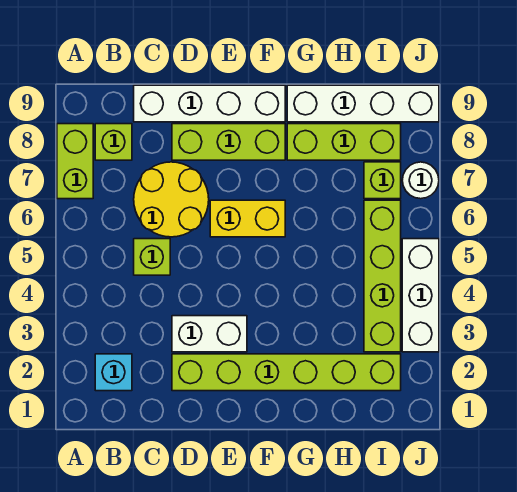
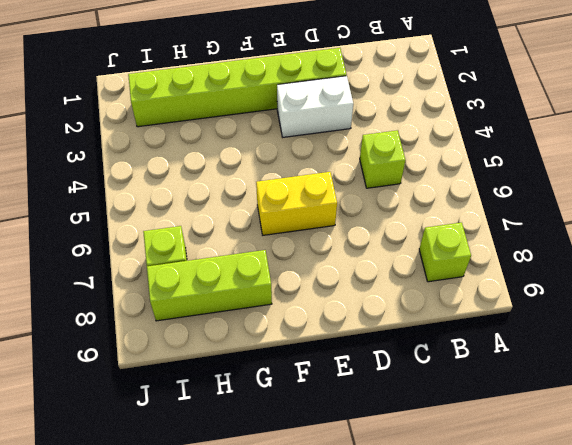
none -> lime brick A7:A8 level 1
none -> cyan brick B2 level 1
none -> yellow round brick C6:D7 level 1

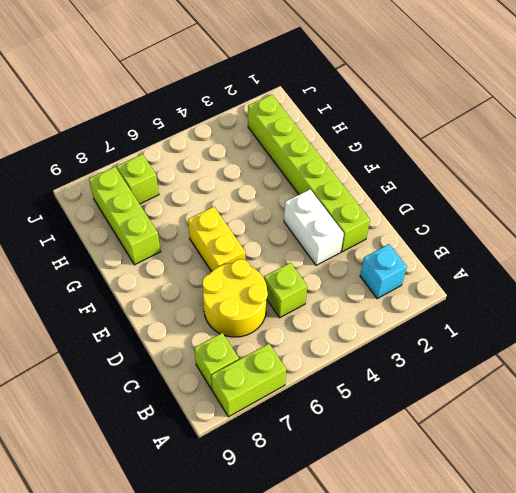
none -> white brick C9:F9 level 1
none -> lime brick D8:F8 level 1
none -> white brick G9:J9 level 1

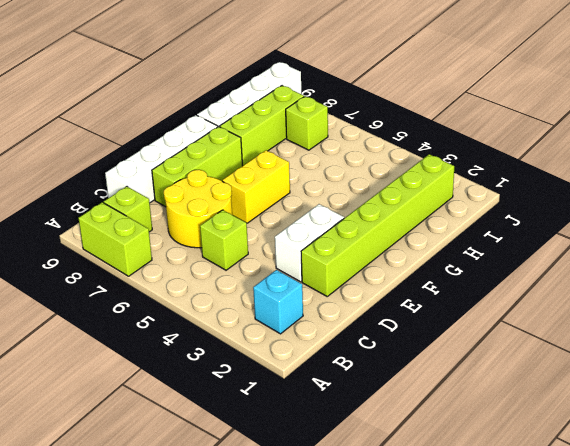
none -> lime brick I3:I6 level 1
none -> white brick J3:J5 level 1
none -> white round brick J7 level 1

